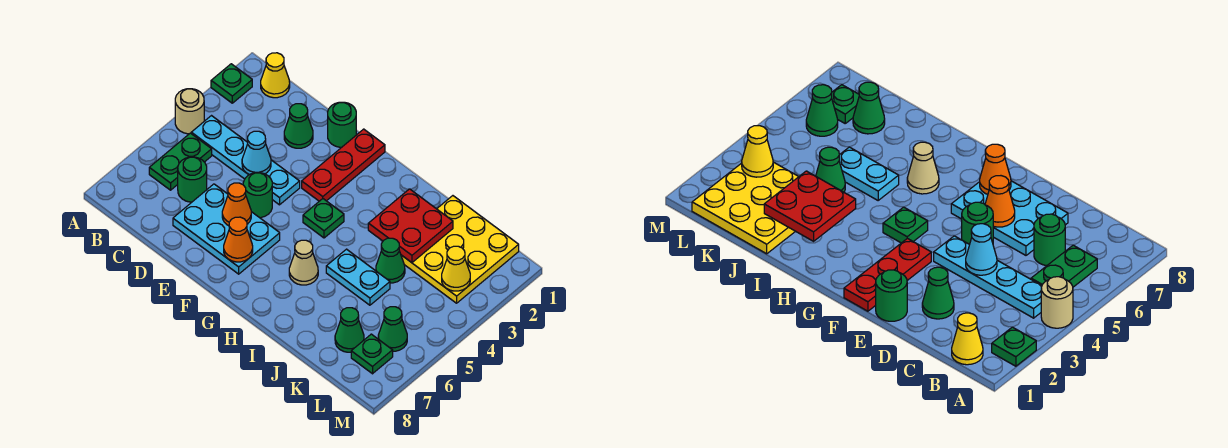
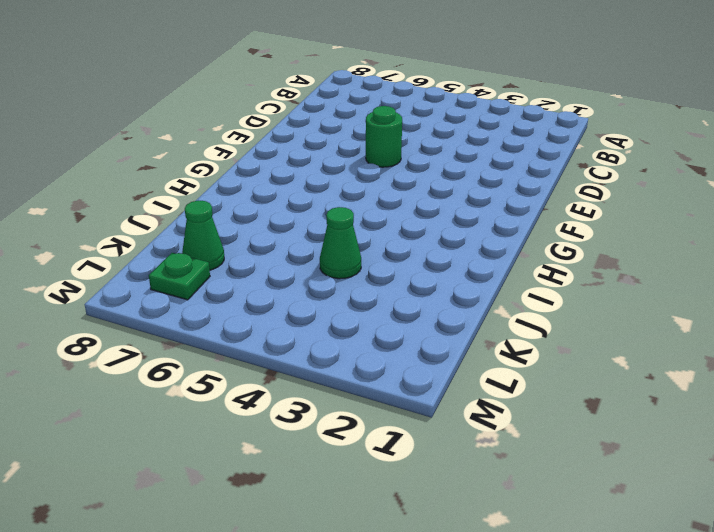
none -> green plate A2 level 1
none -> tan round brick A4 level 1
none -> yellow cone B1 level 1

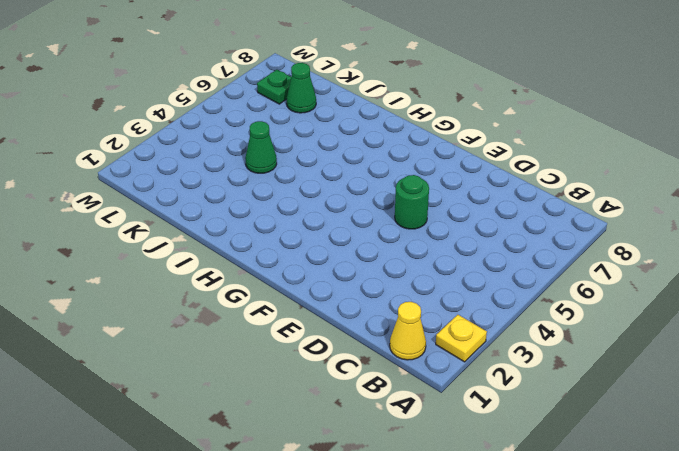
yellow plate A2 level 1 -> green plate A2 level 1
none -> tan round brick A4 level 1
none -> cyan plate B4:E4 level 1
none -> green plate B5:B6 level 1

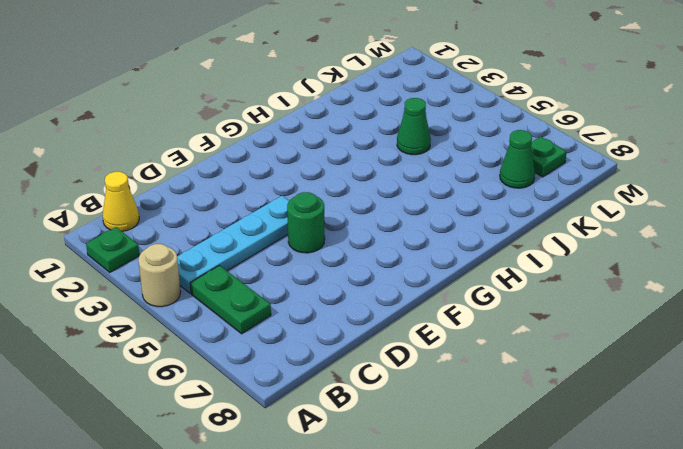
none -> green round brick C6 level 1
none -> green cone D2 level 1
none -> cyan plate D6:F7 level 1

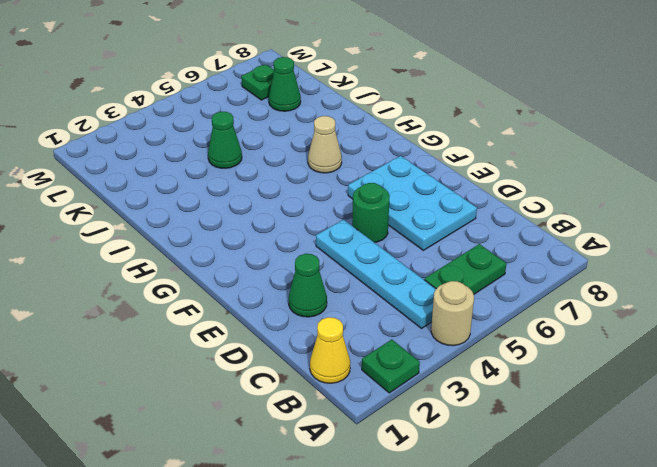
none -> green round brick C6 level 1
none -> green round brick E1 level 1
none -> red plate F1:F3 level 1

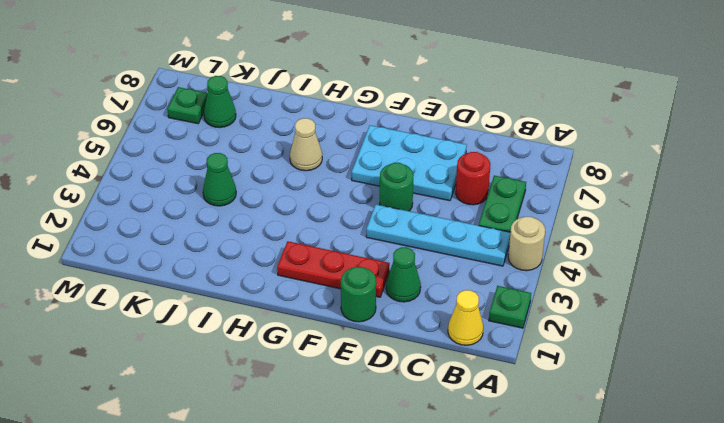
red round brick C6 level 1 -> green round brick C6 level 1
red plate E2:G2 level 1 -> red plate F1:F3 level 1
none -> green plate G4 level 1
none -> cyan plate I5:J5 level 1
none -> yellow plate J1:L3 level 1

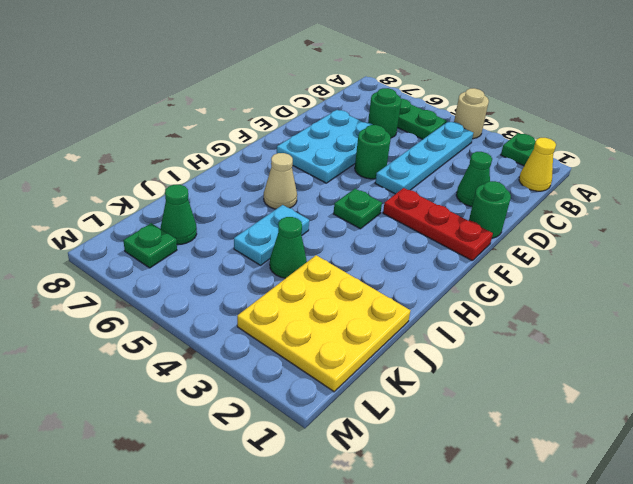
none -> green cone L6 level 1
none -> cyan cone D4 level 2
none -> orange cone E6 level 2

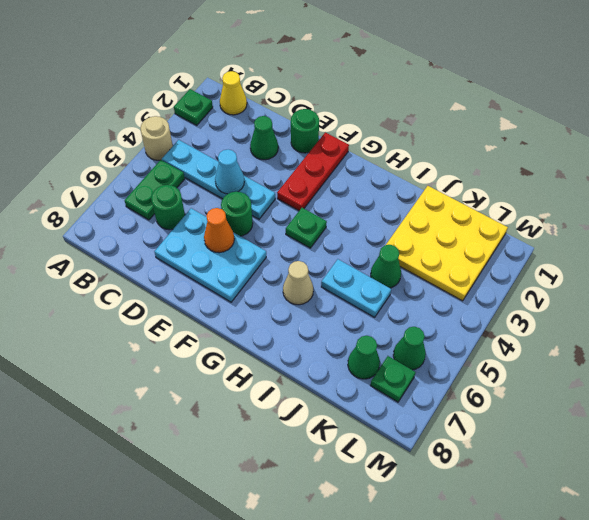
none -> orange cone F7 level 2
none -> red plate I2:J3 level 2
none -> yellow cone L3 level 2

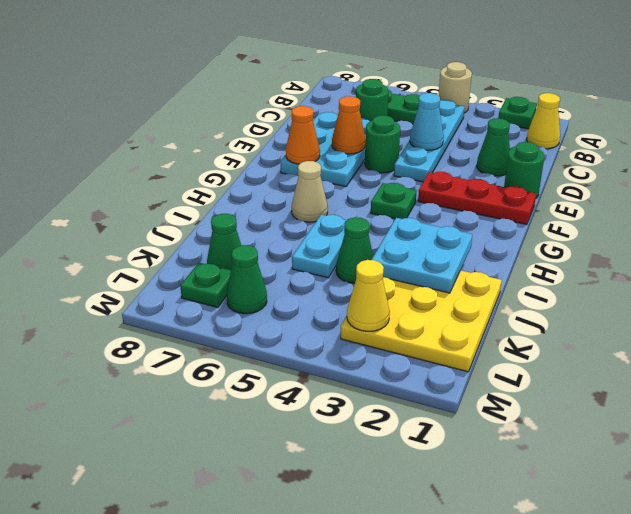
cyan plate I2:J3 level 2 -> red plate I2:J3 level 2

